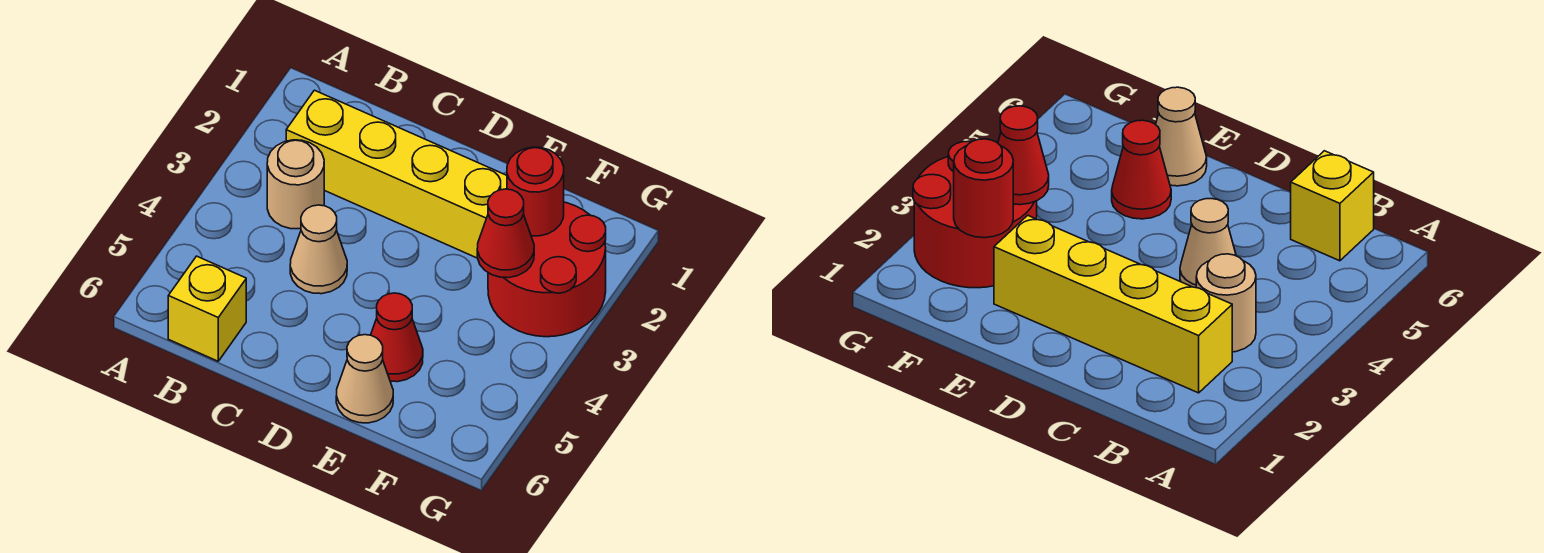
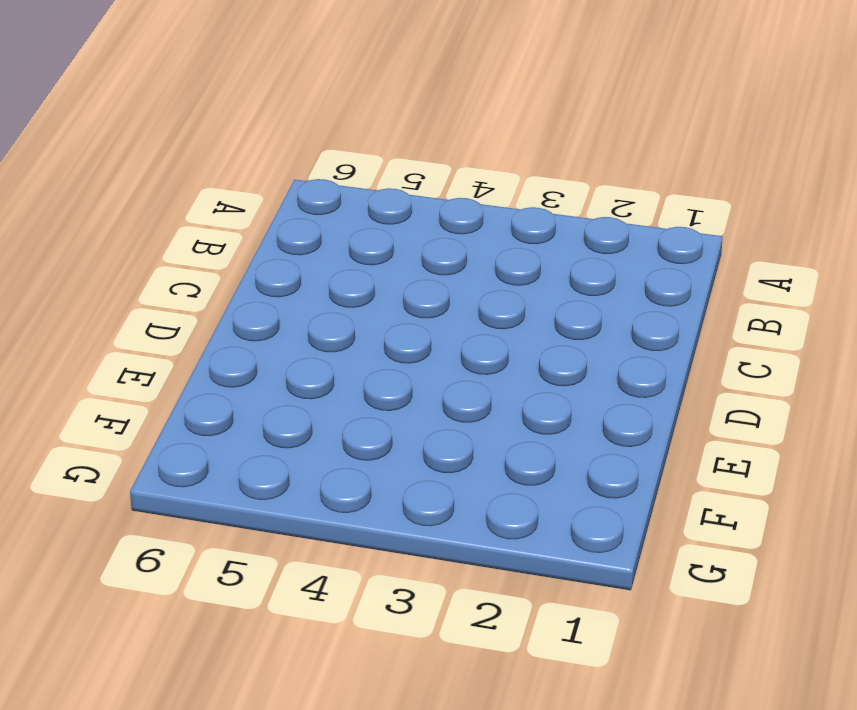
none -> yellow brick B2:E2 level 1
none -> tan round brick B3 level 1

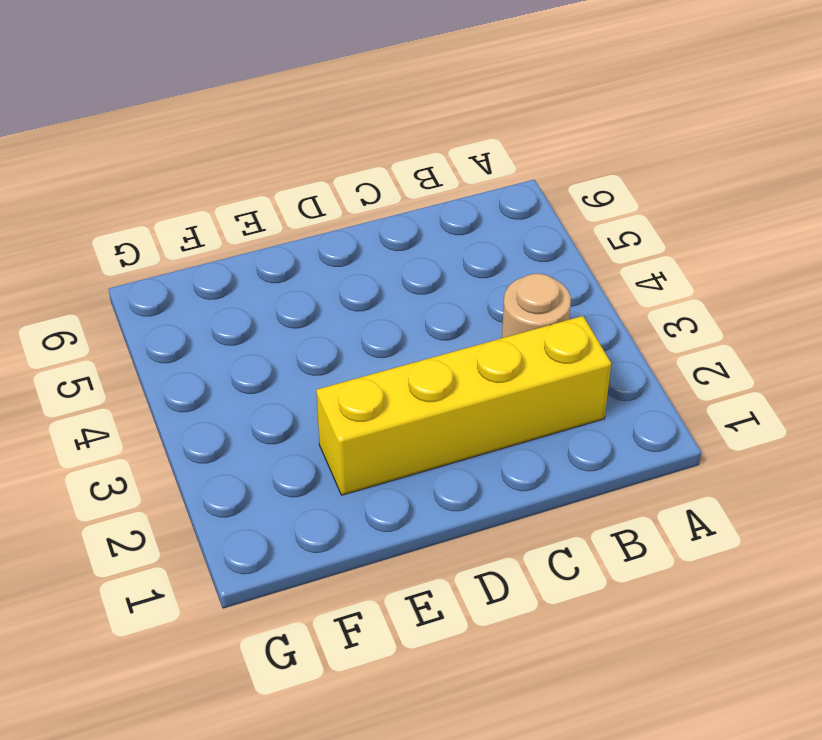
none -> yellow brick B6 level 1
none -> tan cone C4 level 1

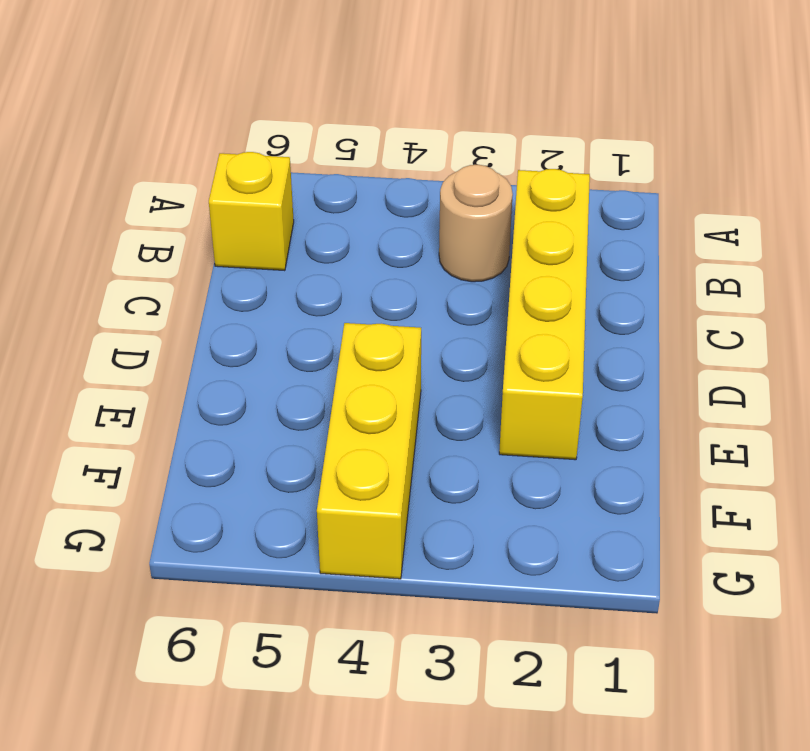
yellow brick E4:G4 level 1 -> none
none -> tan cone C4 level 1
none -> red cone E5 level 1

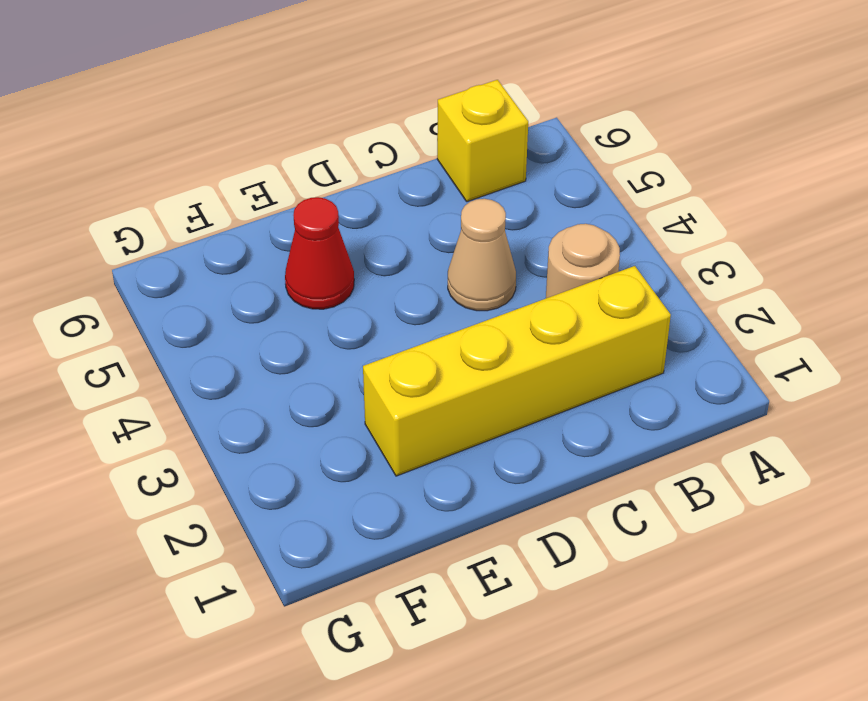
none -> tan cone E6 level 1
none -> red round brick F2:G3 level 1

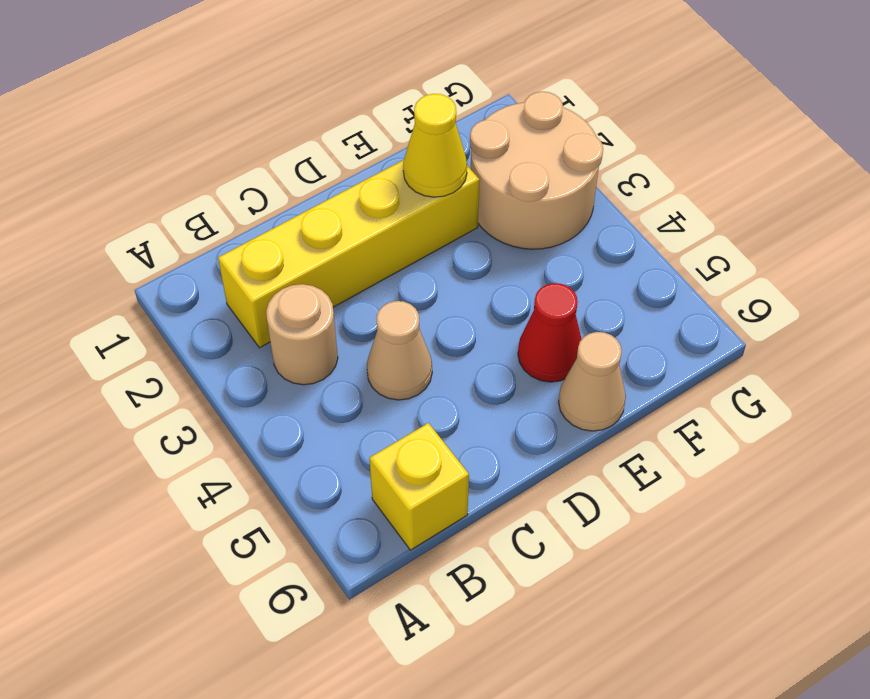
yellow cone E2 level 2 -> none
tan round brick F2:G3 level 1 -> red round brick F2:G3 level 1
none -> red round brick F2 level 2
none -> red cone F3 level 2

